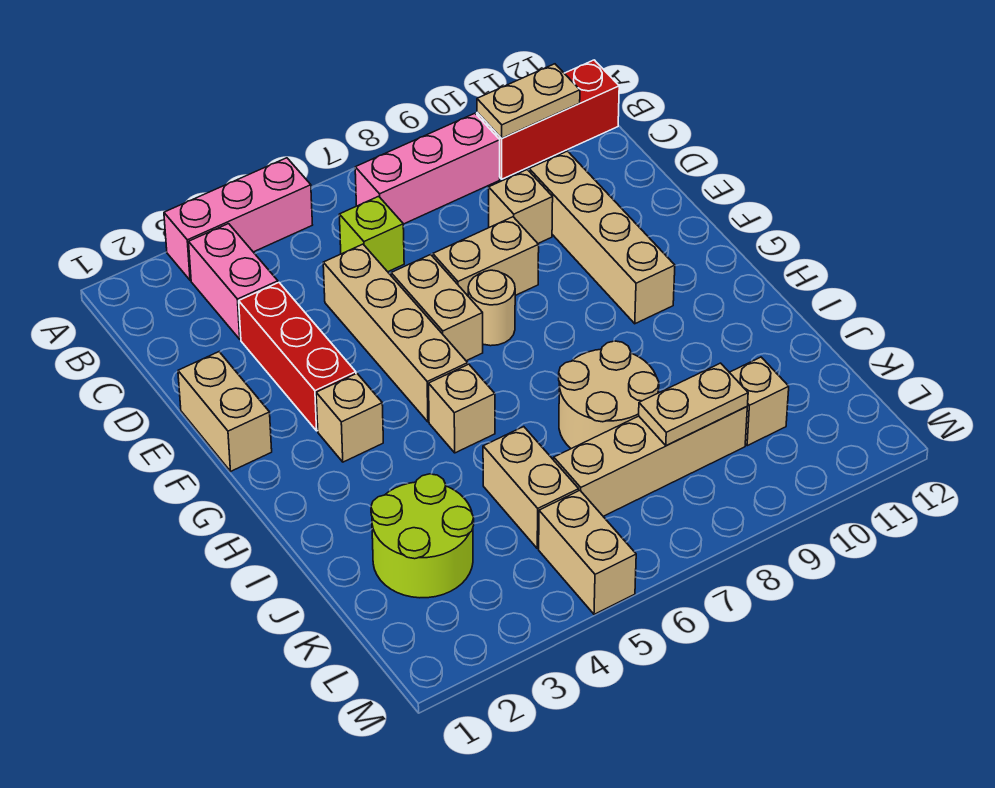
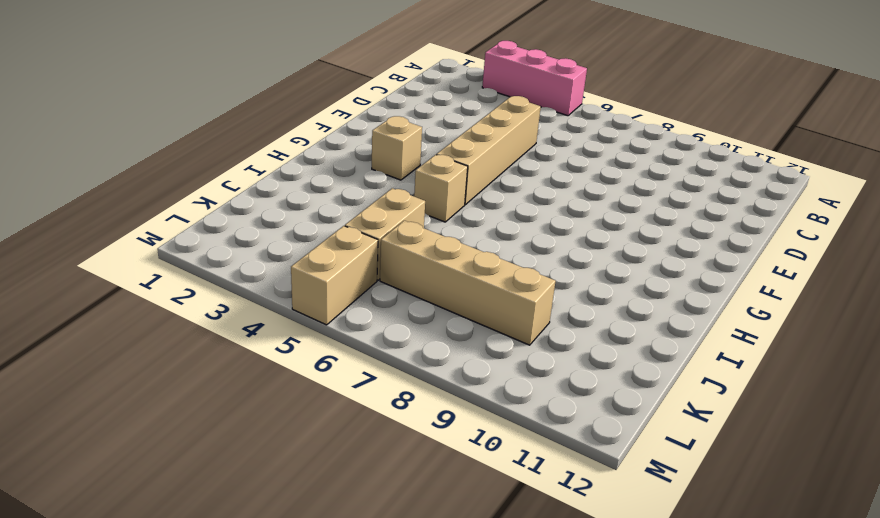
none -> pink brick B3:C3 level 1
none -> pink brick B7:B9 level 1
none -> red brick B10:B12 level 1

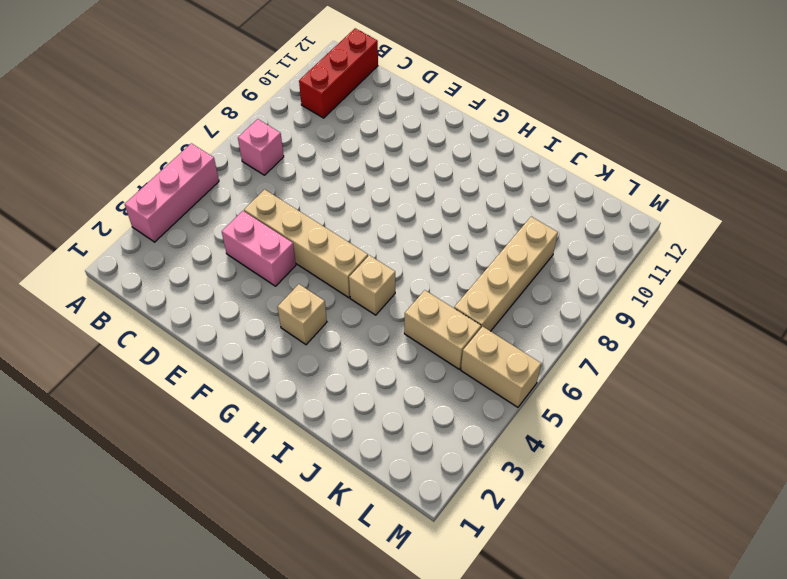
pink brick B7 level 1 -> pink brick B7:B9 level 1
pink brick D4:E4 level 1 -> pink brick B3:C3 level 1
none -> lime brick C6 level 1
none -> red brick D3:F3 level 1
none -> tan brick D9 level 1

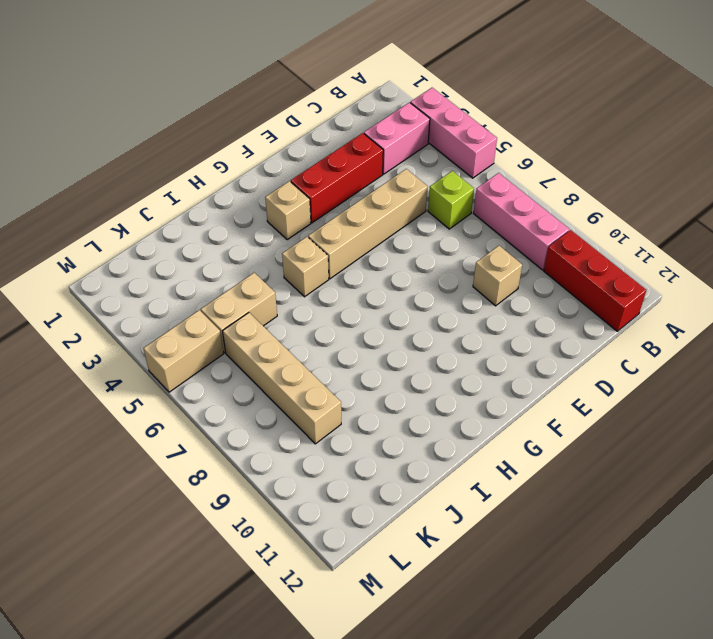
none -> tan brick D10:G10 level 1
none -> tan brick E1:F1 level 1
none -> tan brick E6:F6 level 1

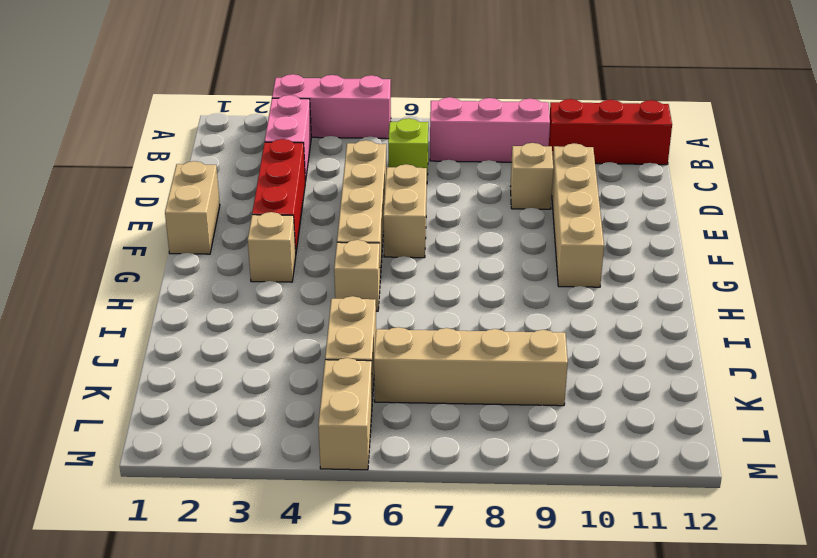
none -> tan brick E7:E8 level 1
none -> tan round brick F7 level 1
none -> tan round brick I7:J8 level 1

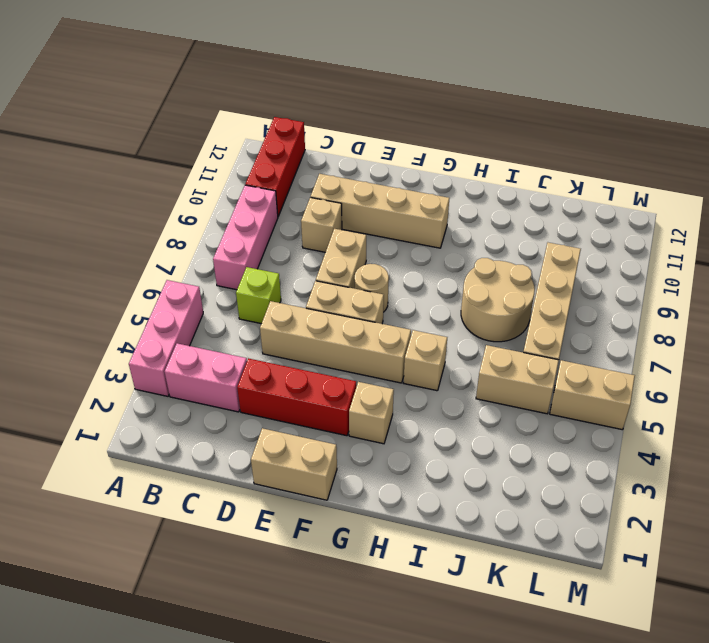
none -> lime round brick J2:K3 level 1
none -> tan brick K10 level 1
none -> tan plate B10:B11 level 2

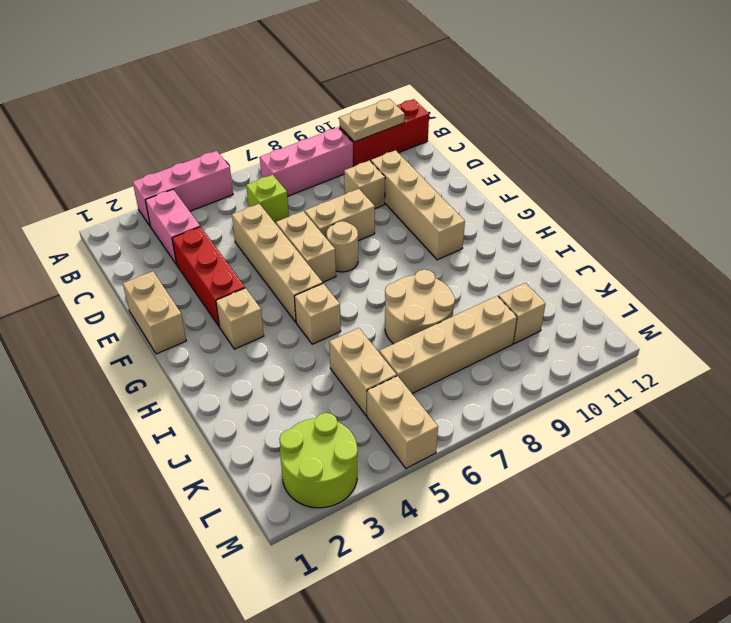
lime round brick L2:M3 level 1 -> lime round brick J2:K3 level 1
none -> tan plate K8:K9 level 2

